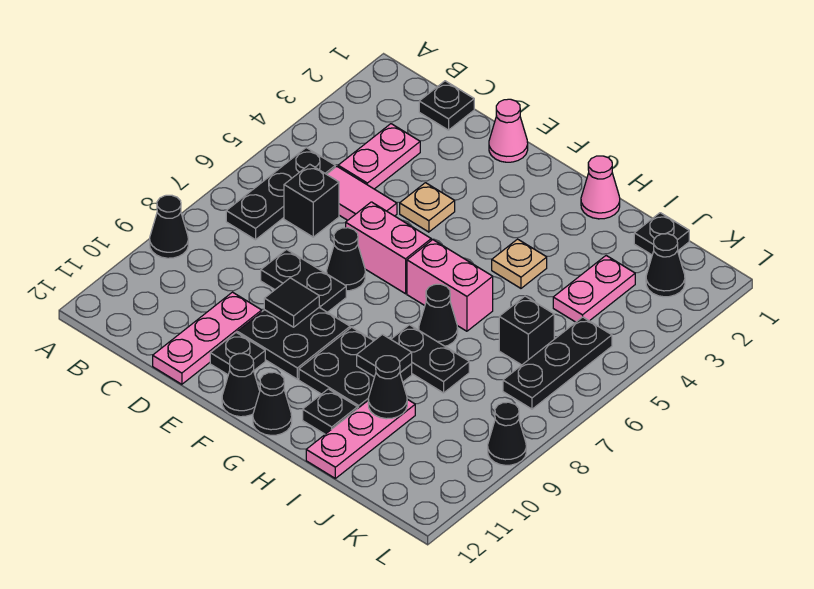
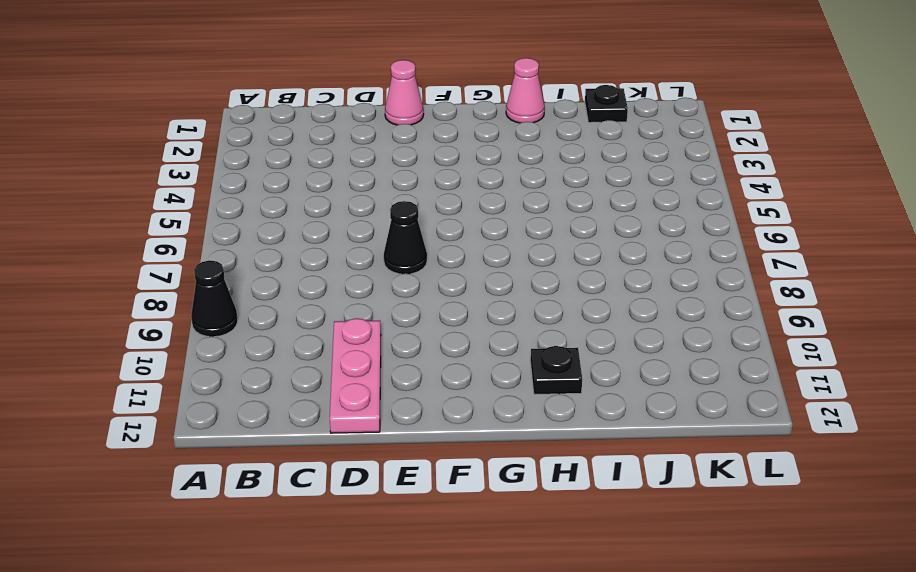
none -> black plate B5:B7 level 1
none -> black plate C1 level 1
none -> pink plate C3:C4 level 1
none -> pink tile C5:D5 level 1

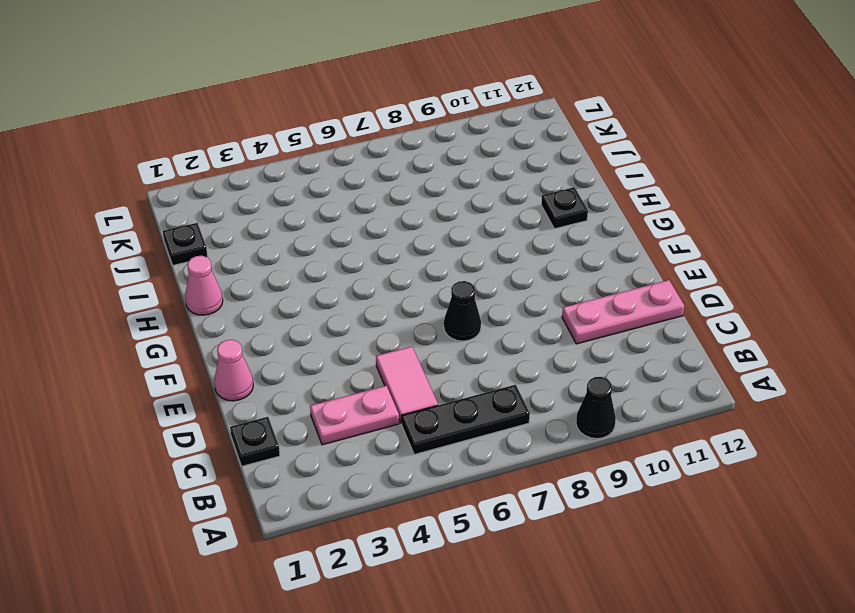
none -> black brick C6 level 1
none -> black plate D8:E8 level 1
none -> tan plate E4 level 1
none -> pink brick E6:F6 level 1

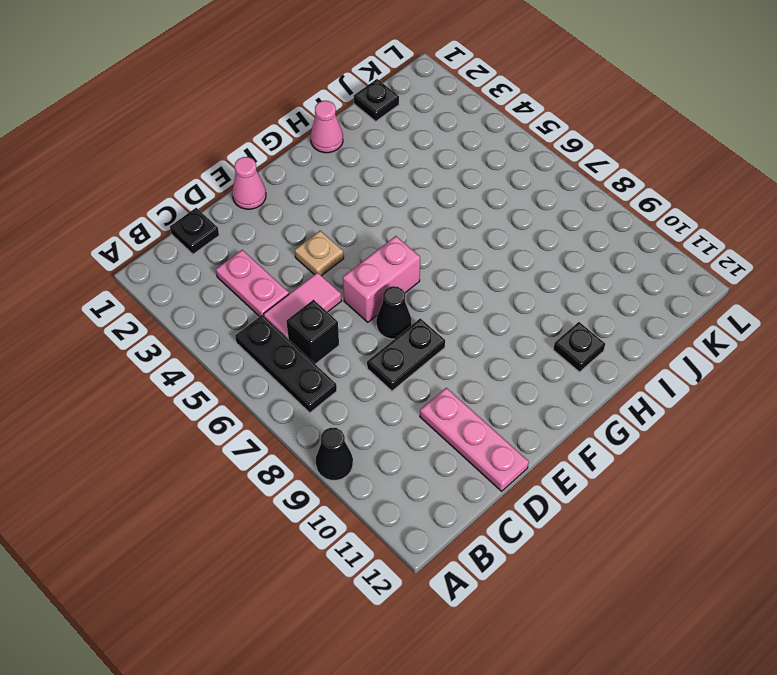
none -> black plate E9:F10 level 1
none -> black plate E11 level 1
none -> black cone F12 level 1
none -> pink brick G6:H6 level 1

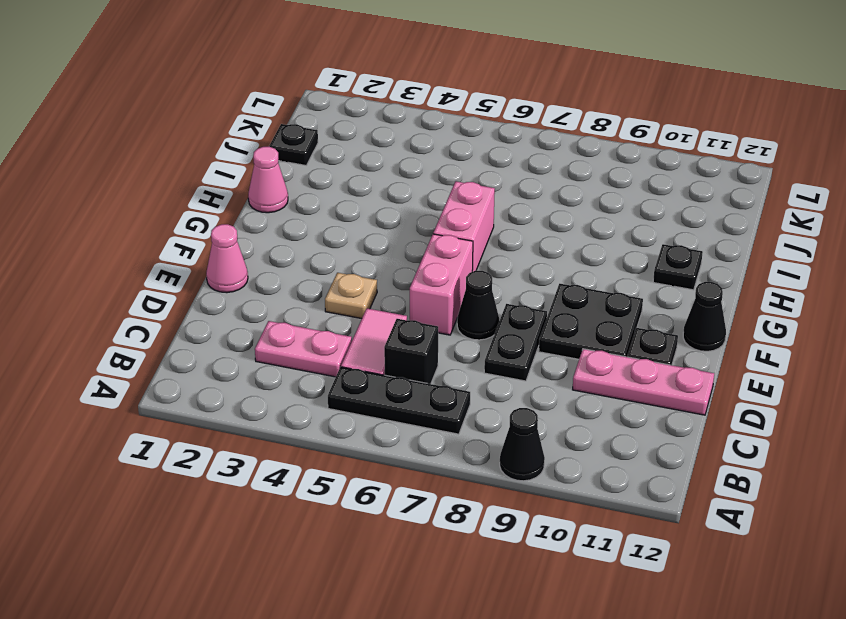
none -> black plate C1 level 1
none -> black plate G9:H10 level 1
none -> black cone G12 level 1
none -> tan plate H4 level 1

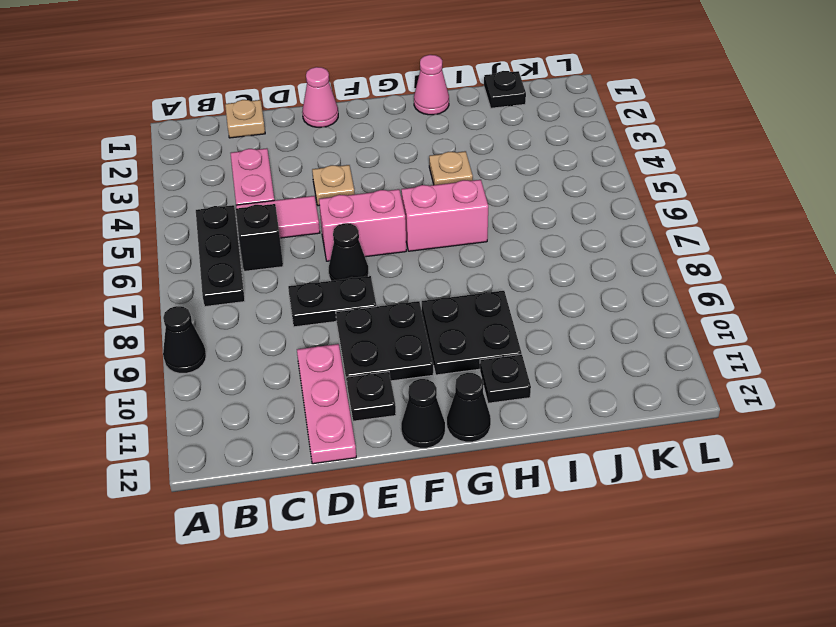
tan plate C1 level 1 -> black plate C1 level 1
none -> black cone H7 level 1
none -> black plate H8:I8 level 1
none -> pink plate I10:I12 level 1
none -> pink plate J3:J4 level 1

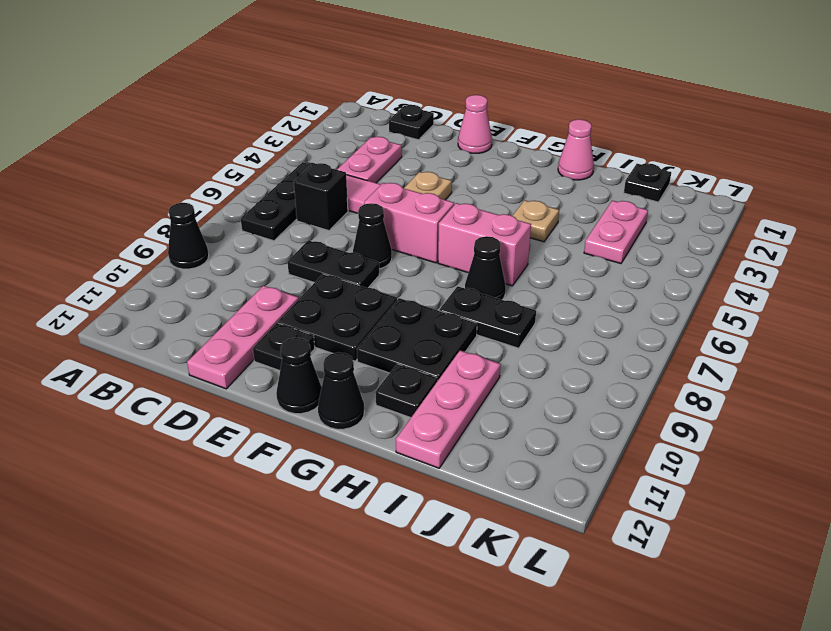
none -> black brick J6 level 1
none -> black cone K2 level 1
none -> black plate K5:K7 level 1
none -> black cone L9 level 1

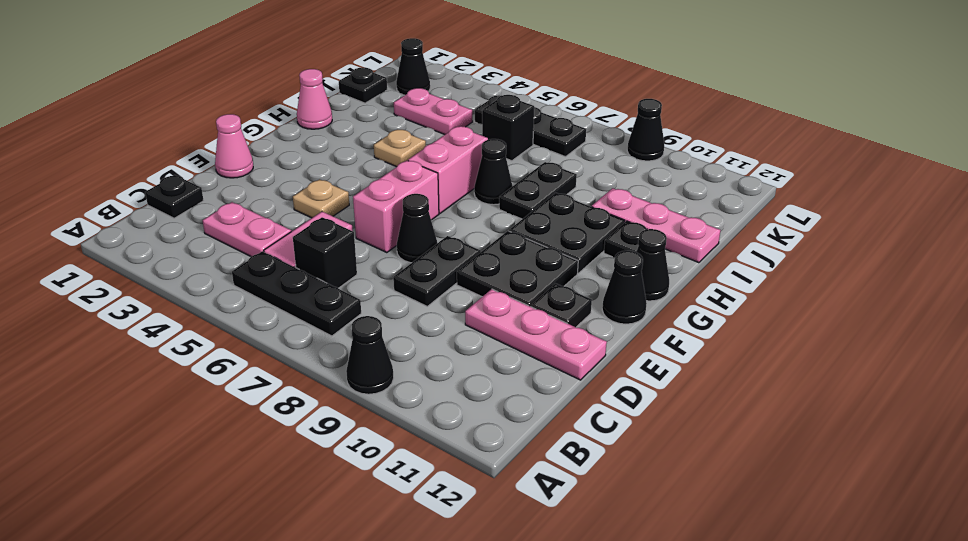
none -> black tile E9 level 2
none -> black tile H9 level 2
none -> black cone I10 level 2

